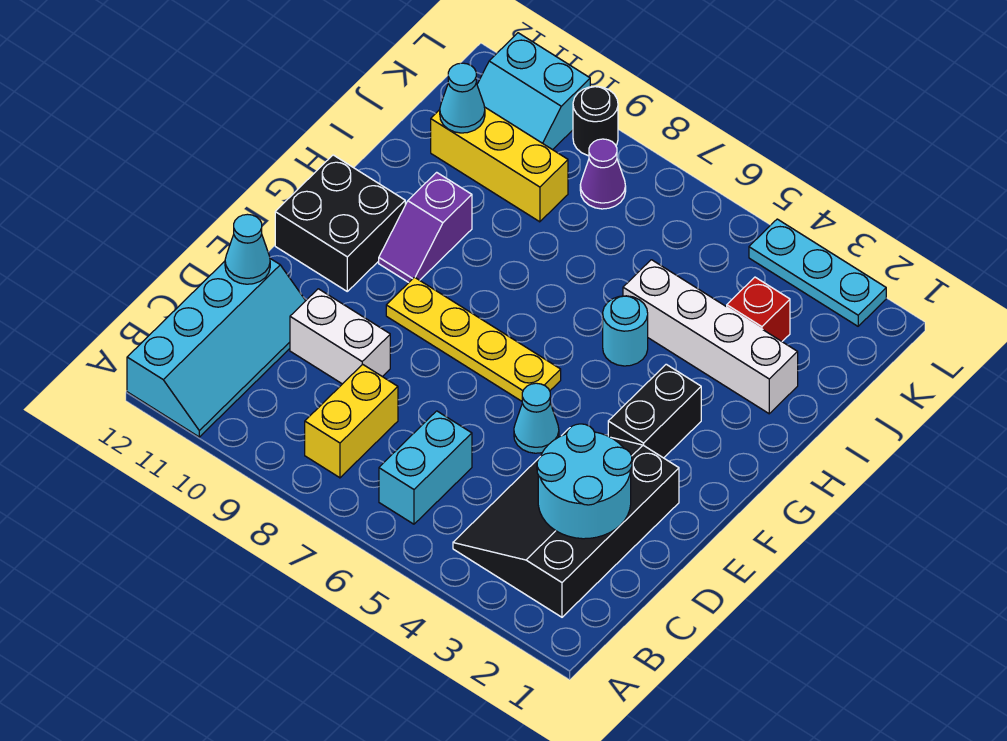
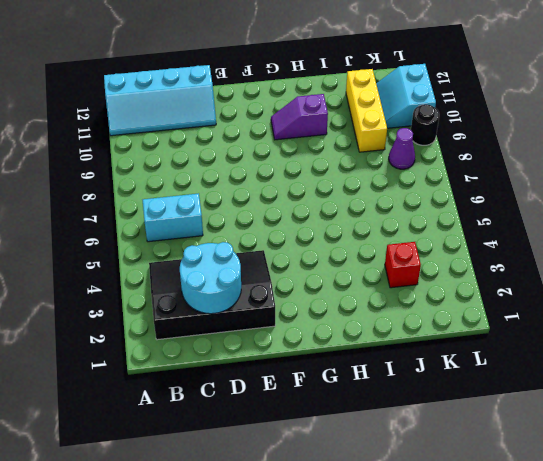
none -> yellow brick B8:C8 level 1
none -> white brick D9:D10 level 1
none -> cyan cone E5 level 1

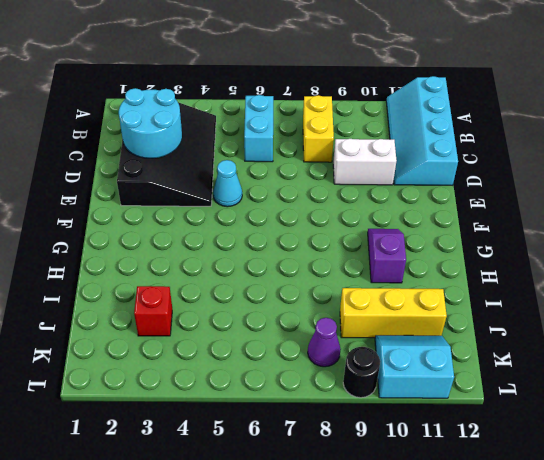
none -> black brick F3:G3 level 1
none -> yellow plate F6:F9 level 1
none -> black brick F11:G12 level 1

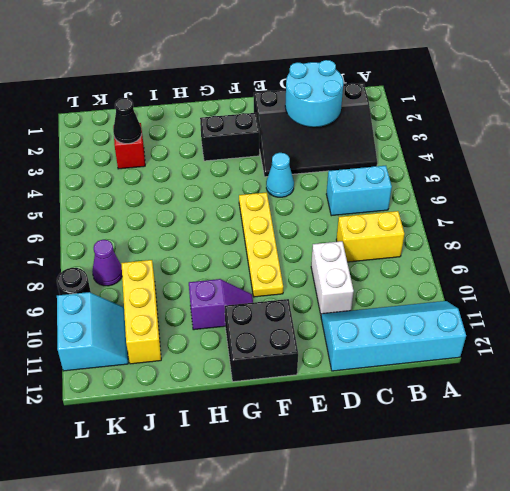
black cone J3 level 2 -> none
none -> cyan round brick H5 level 1
none -> white brick I2:I5 level 1
none -> cyan plate L2:L4 level 1

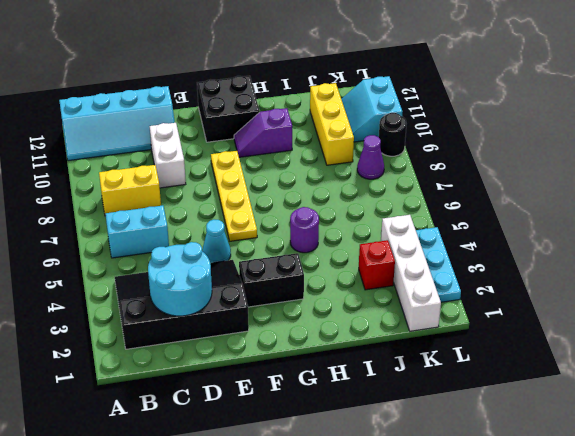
purple round brick H5 level 1 -> cyan round brick H5 level 1
white brick K1:K4 level 1 -> white brick I2:I5 level 1
none -> cyan cone D12 level 2
none -> cyan cone J11 level 2

